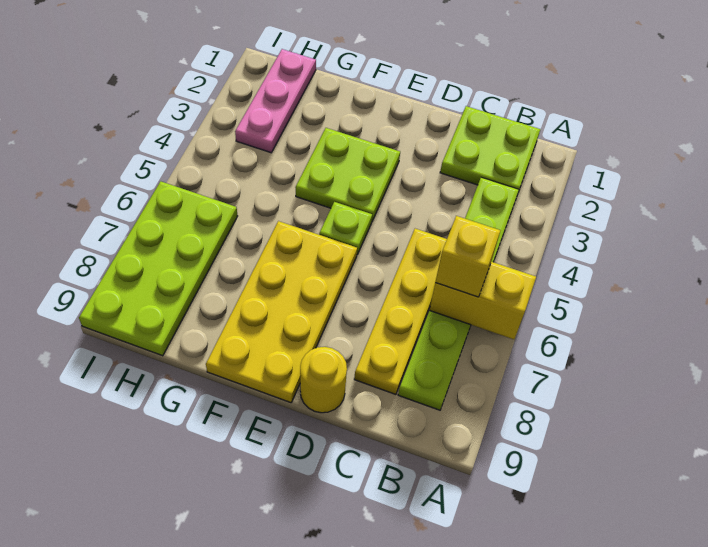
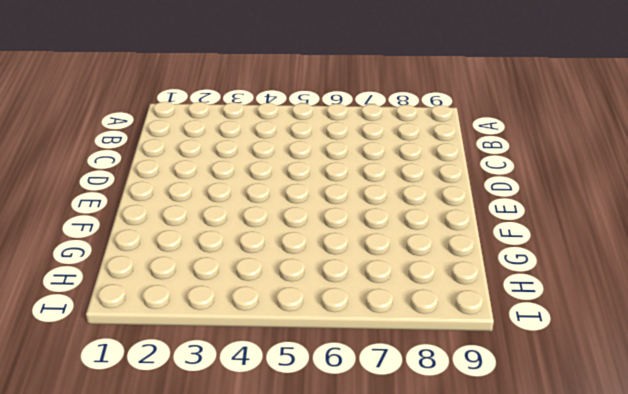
none -> lime plate B1:C2 level 1
none -> lime plate B3:B8 level 1

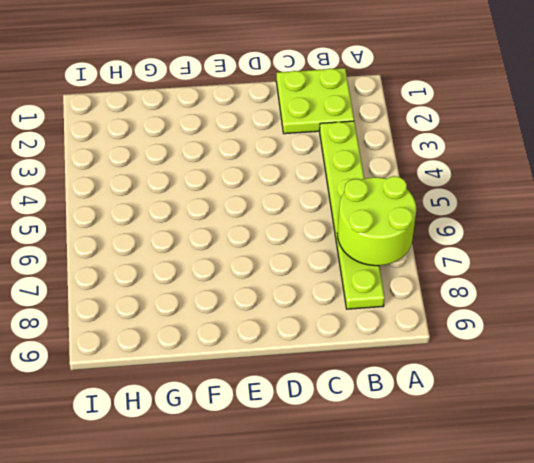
lime round brick A6:B7 level 2 -> yellow brick A6:B6 level 2
none -> yellow plate C5:C8 level 1
none -> yellow round brick D9 level 1

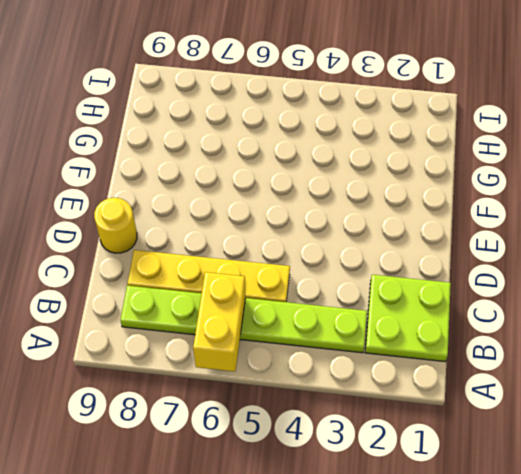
none -> lime plate E3:F4 level 1
none -> lime plate E5 level 1

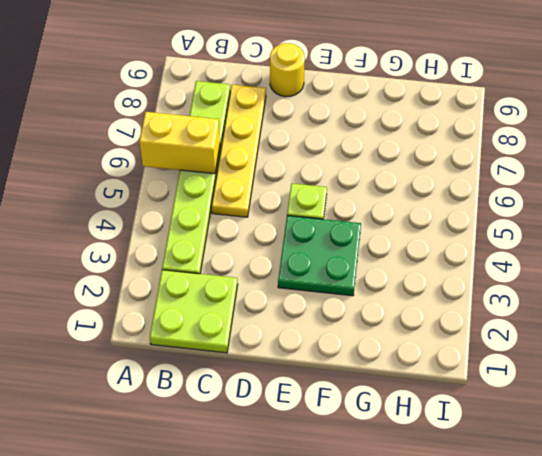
green plate E3:F4 level 1 -> lime plate E3:F4 level 1
none -> yellow plate E6:F9 level 1
none -> pink plate H1:H3 level 1

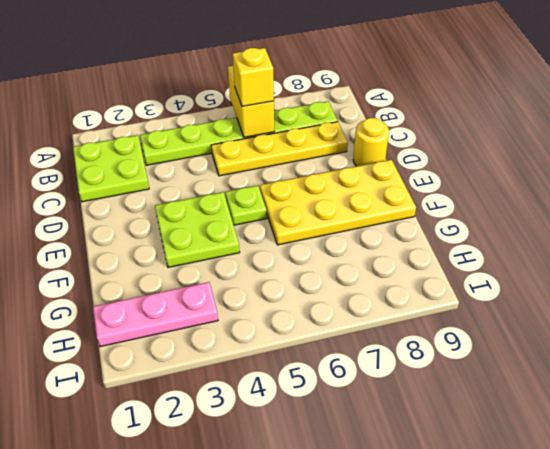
none -> lime plate H6:I9 level 1

